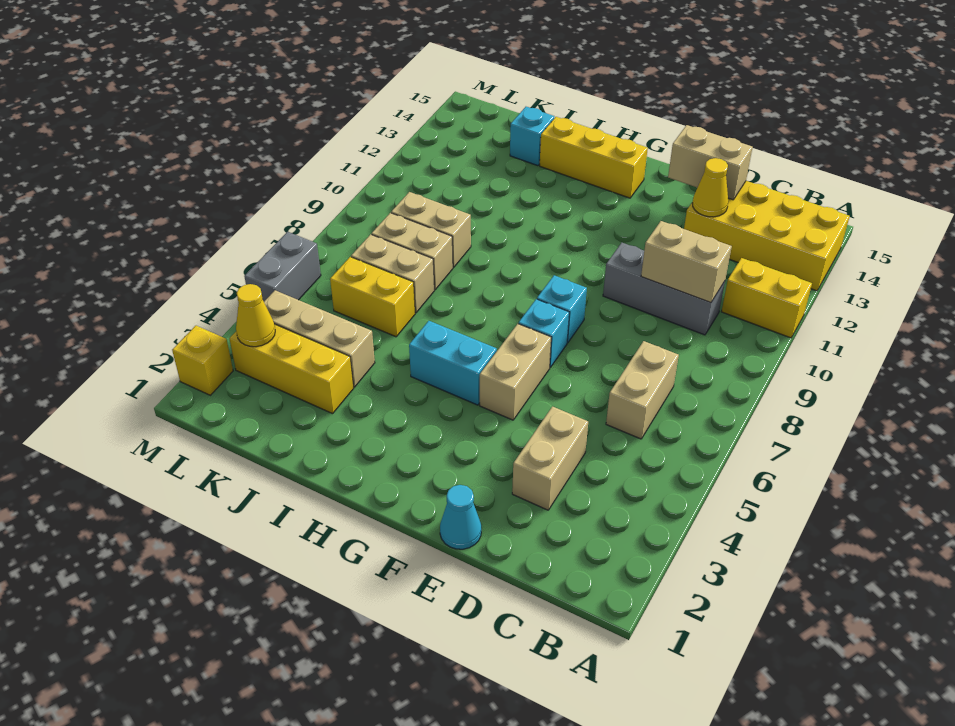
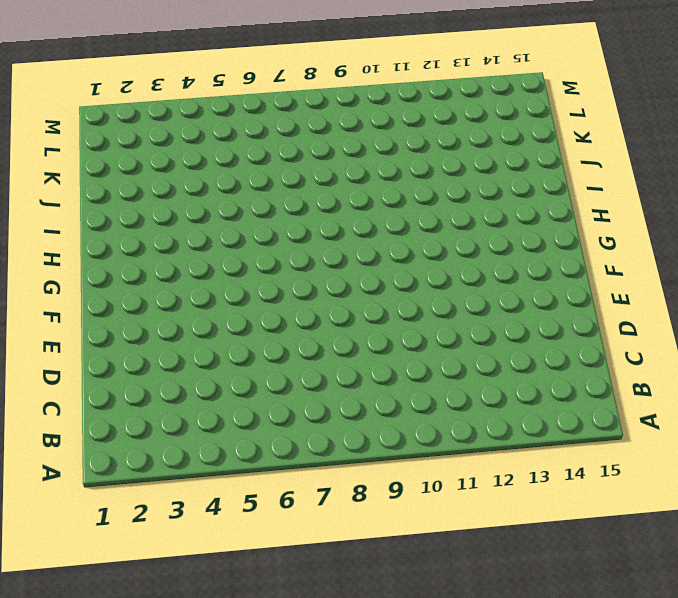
none -> yellow brick A11:B11 level 1
none -> yellow brick A13:D14 level 1
none -> tan brick C6:C7 level 1

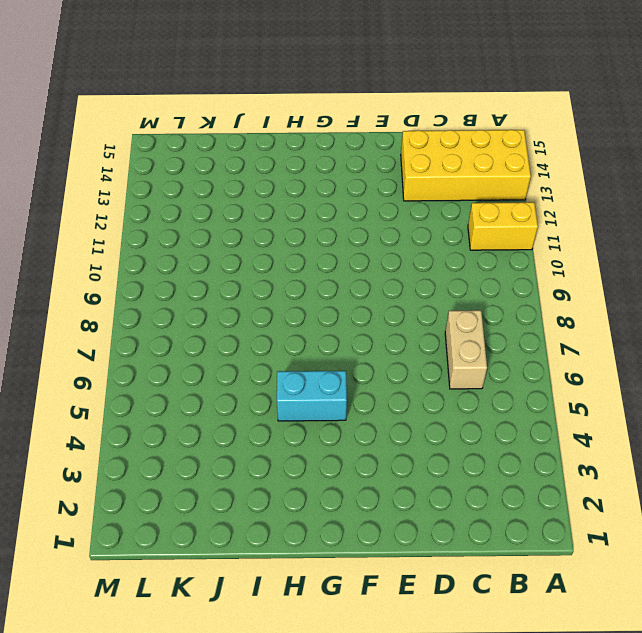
none -> grey brick C10:E10 level 1
none -> tan brick D3:D4 level 1
none -> cyan cone E1 level 1

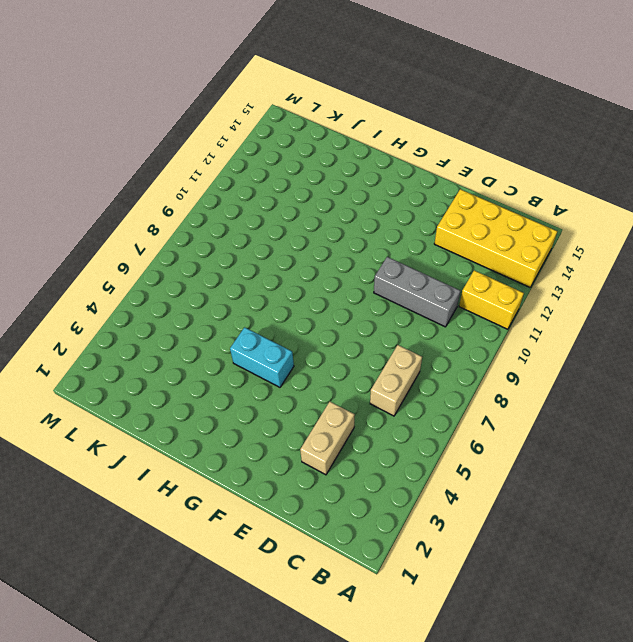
none -> cyan cone E1 level 1
none -> tan brick F5:F6 level 1
none -> cyan brick F7 level 1

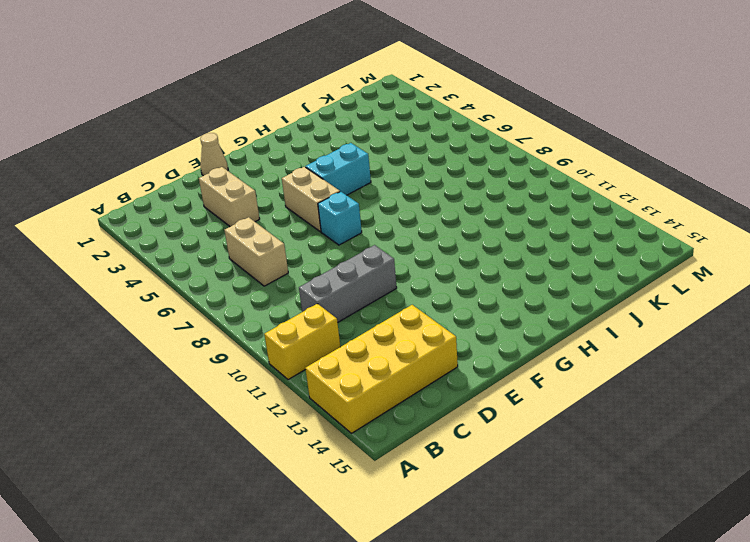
tan cone E1 level 1 -> cyan cone E1 level 1
none -> cyan brick F8 level 1
none -> yellow brick G14:I14 level 1
none -> yellow brick J3:L3 level 1

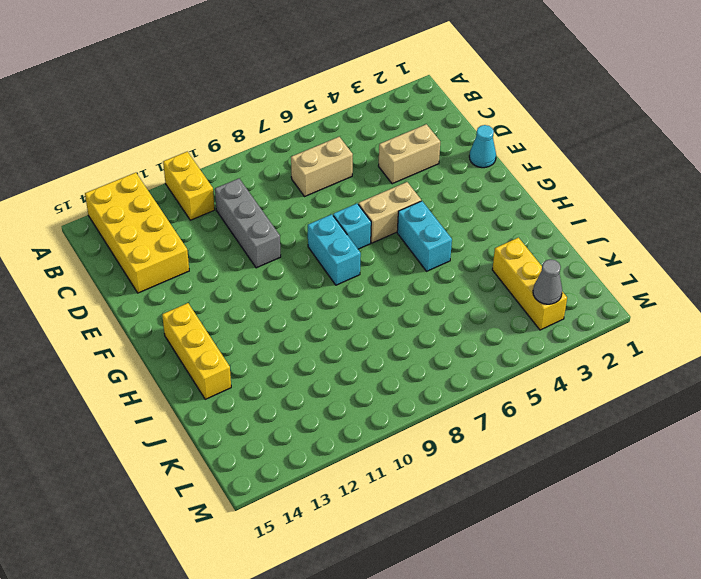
cyan brick F8:G8 level 1 -> cyan brick F8 level 1
grey cone L3 level 2 -> yellow cone L3 level 2
none -> tan brick J4:L4 level 1
none -> yellow brick J6:K6 level 1
none -> tan brick J7:K7 level 1

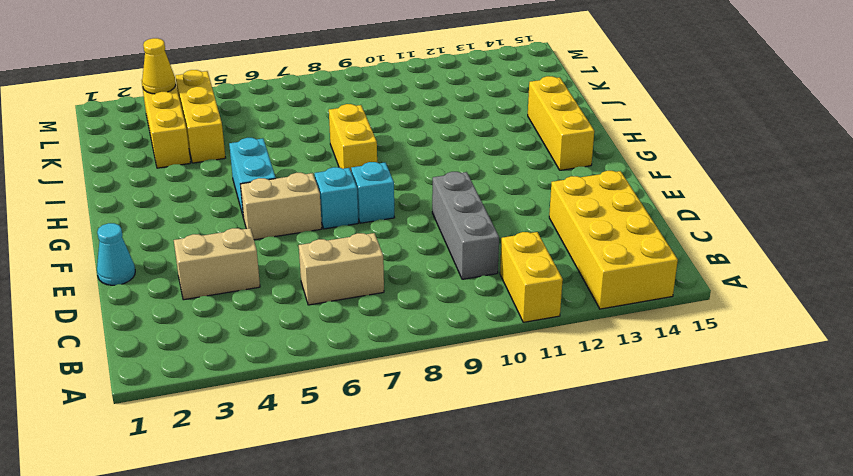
yellow brick H8:I8 level 1 -> yellow brick J6:K6 level 1
yellow brick J4:L4 level 1 -> tan brick J4:L4 level 1
none -> tan brick J7:K7 level 1
none -> tan brick J8:K8 level 1
none -> tan brick J9:K9 level 1

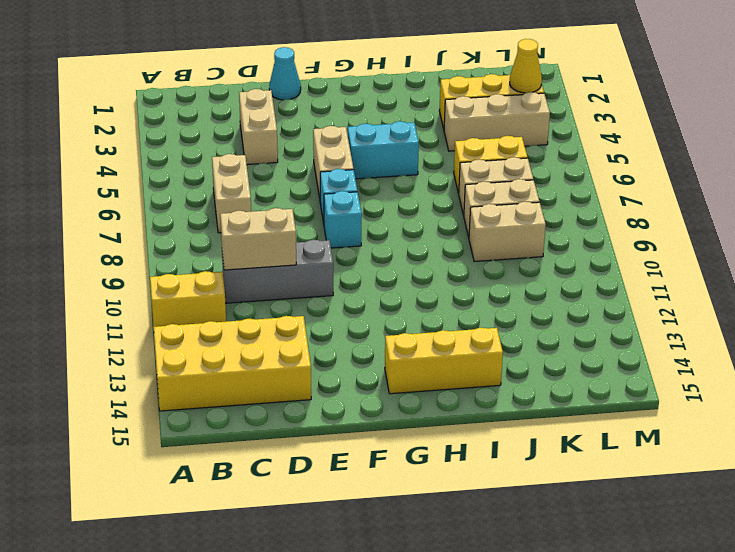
none -> cyan brick J14 level 1
none -> yellow brick M2 level 1
none -> grey brick M5:M6 level 1

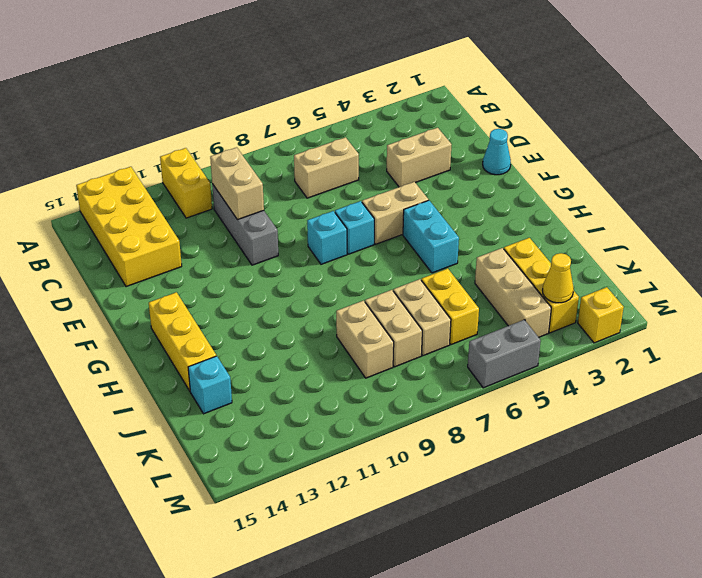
none -> yellow cone D13 level 2
none -> tan brick D14:E14 level 2

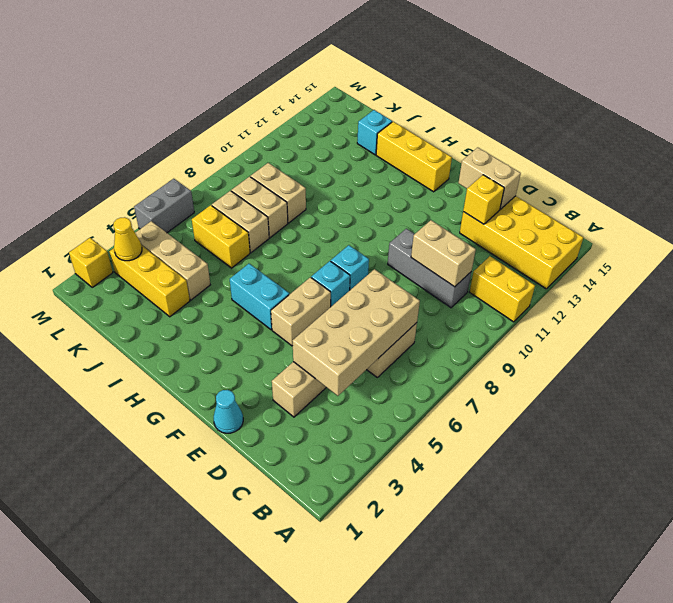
tan brick C4:D7 level 2 -> none
yellow brick D13 level 2 -> yellow cone D13 level 2

